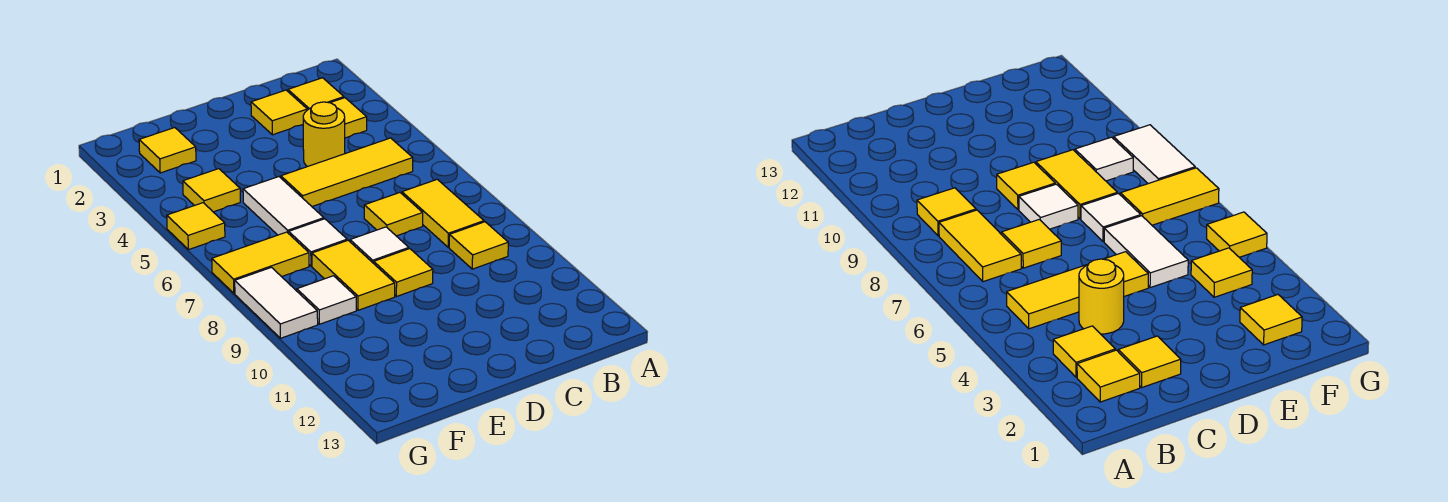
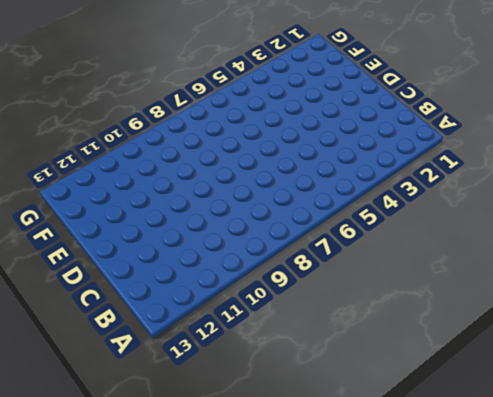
none -> yellow tile B2 level 1
none -> yellow tile B3 level 1
none -> yellow tile B5:D5 level 1

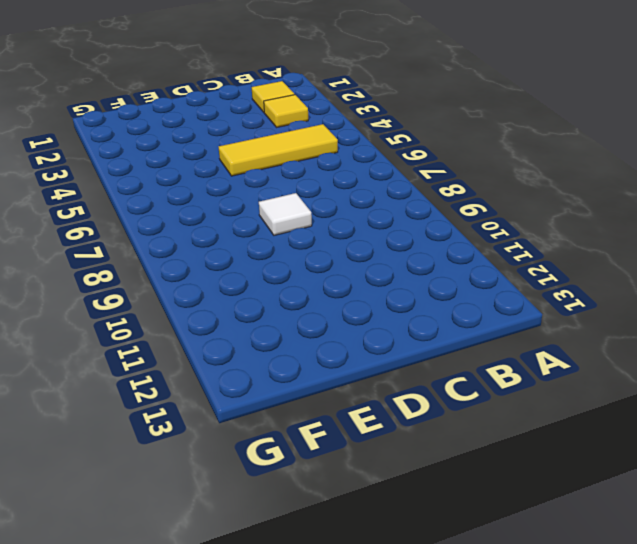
none -> yellow tile B7:B8 level 1
none -> yellow tile B9 level 1
none -> yellow tile C2 level 1

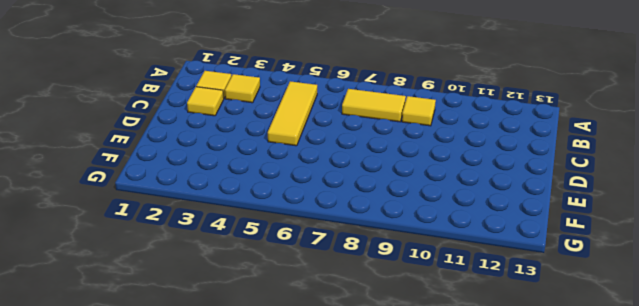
none -> yellow round brick C4 level 1
none -> yellow tile C7 level 1
none -> white tile D8 level 1

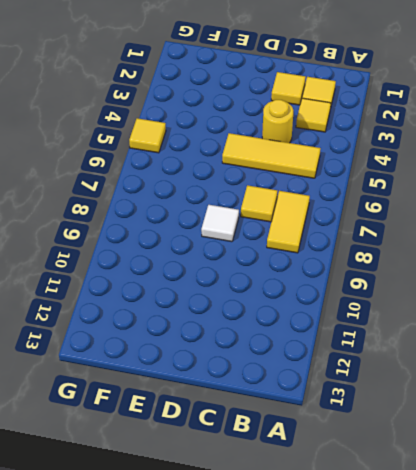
none -> yellow tile B9 level 1
none -> yellow tile D9 level 1
none -> white tile E5:E6 level 1

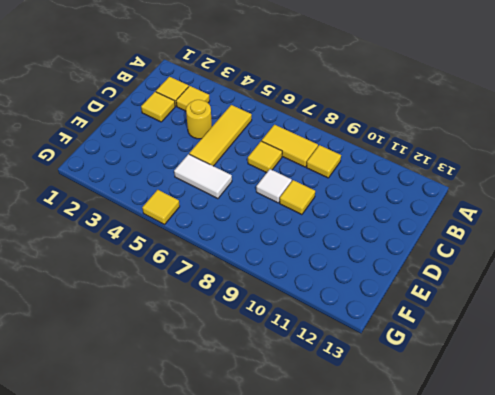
none -> white tile E7 level 1
none -> yellow tile E8:E9 level 1
none -> yellow tile F2 level 1

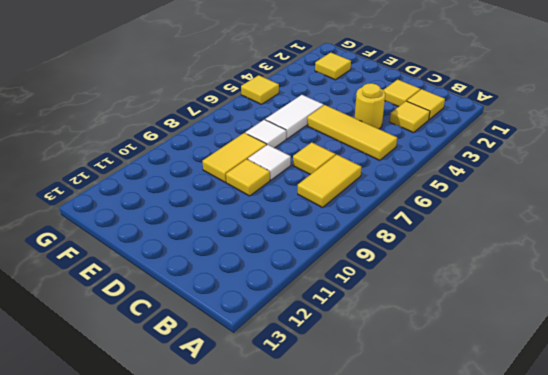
none -> yellow tile B9 level 1
none -> yellow tile F4 level 1
none -> yellow tile F7:G7 level 1

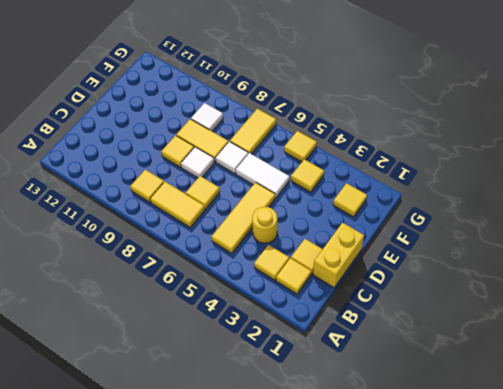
yellow brick C1:D1 level 1 -> none
none -> white tile G8:G9 level 1

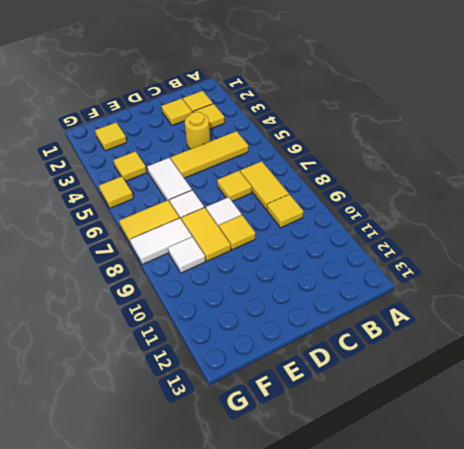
white tile F8:G8 level 1 -> white tile G8:G9 level 1

